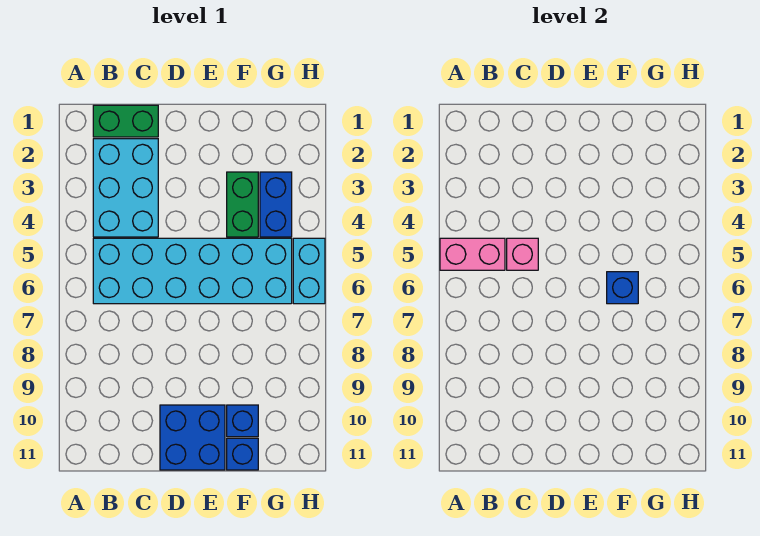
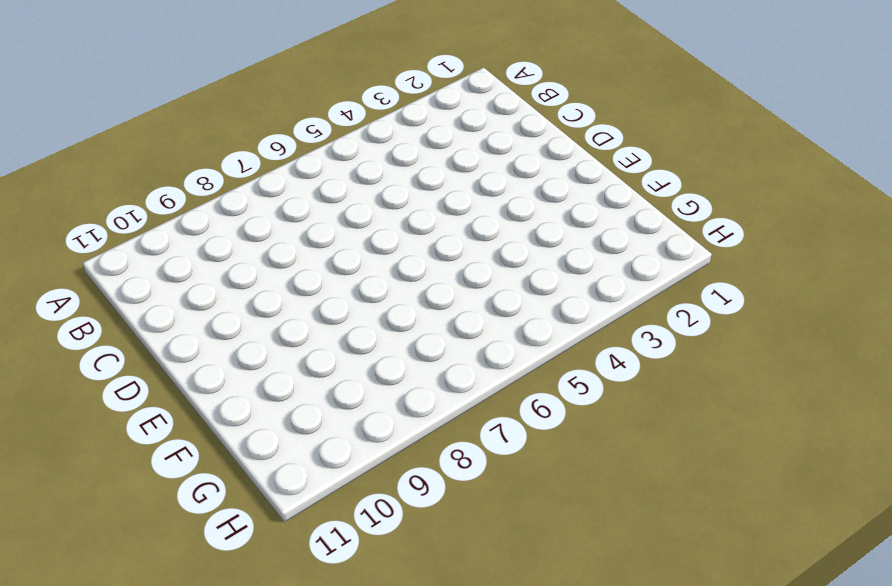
none -> green brick B1:C1 level 1
none -> cyan brick B2:C4 level 1
none -> cyan brick B5:G6 level 1

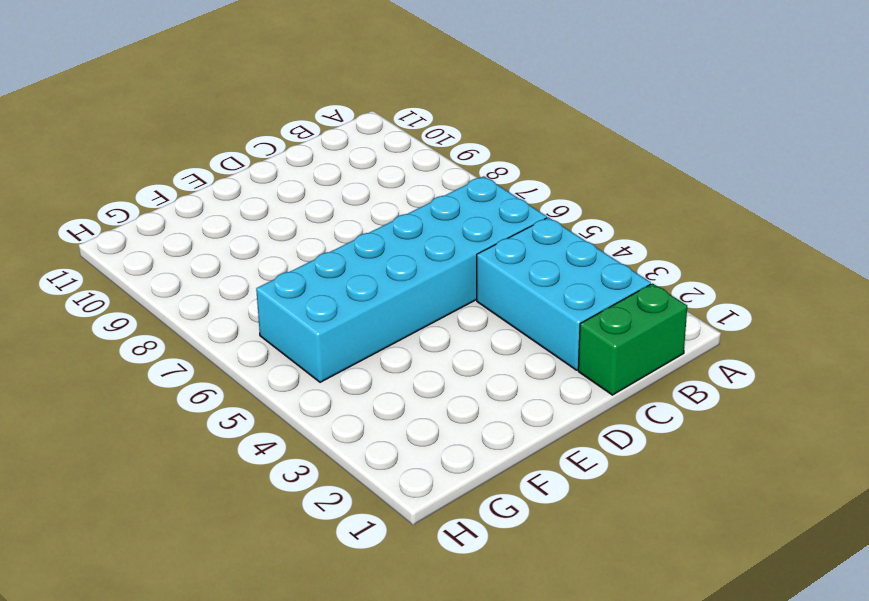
none -> blue brick D10:E11 level 1
none -> green brick F3:F4 level 1
none -> blue brick F10 level 1

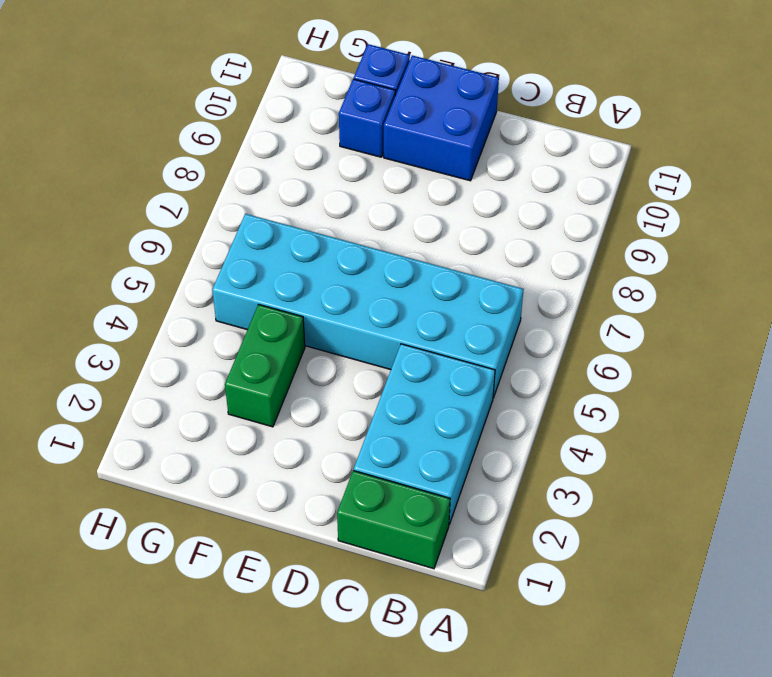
none -> blue brick G3:G4 level 1
none -> cyan brick H5:H6 level 1
none -> pink brick A5:B5 level 2

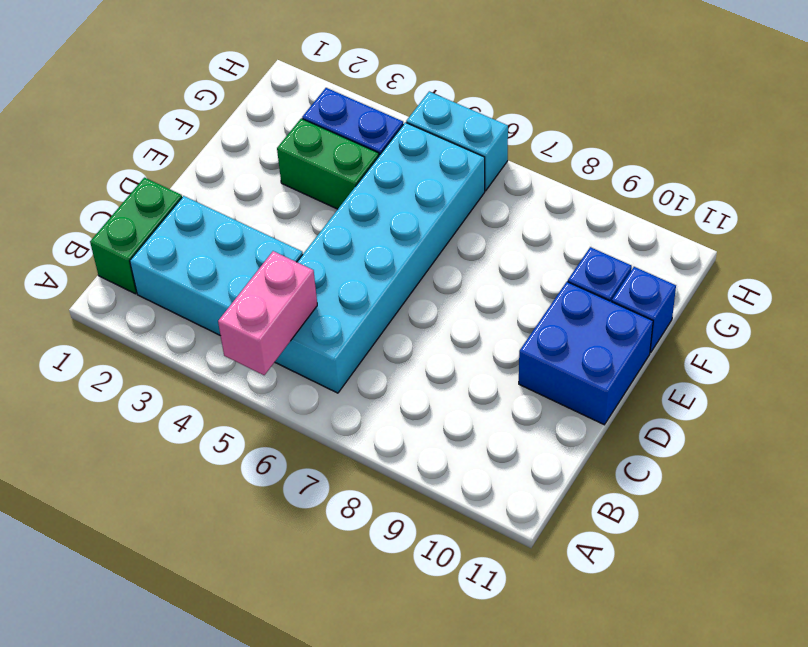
none -> pink brick C5 level 2
none -> blue brick F6 level 2

